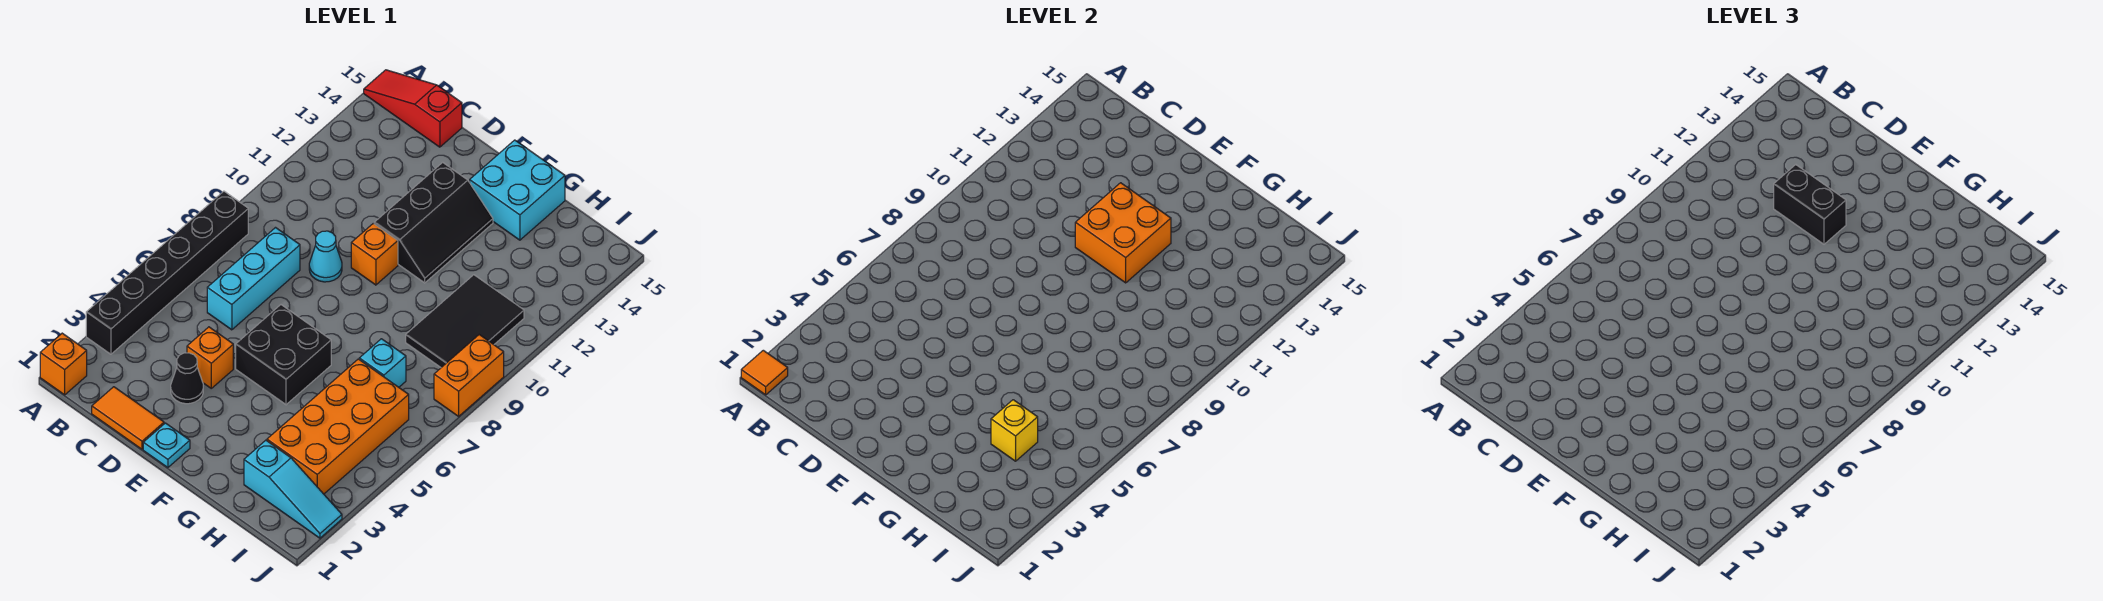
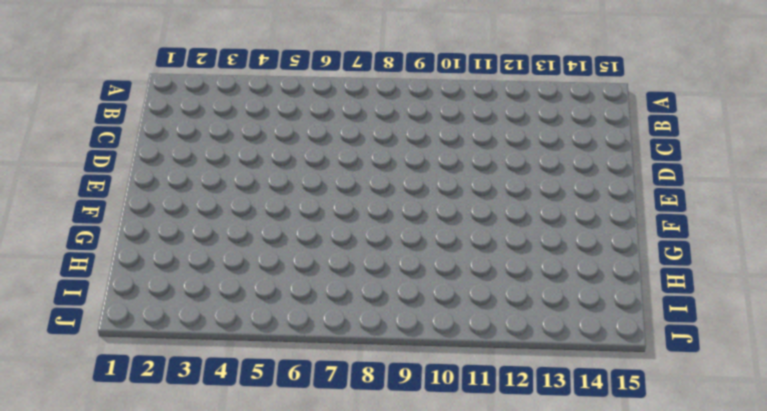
none -> orange brick A1 level 1
none -> black brick A3:A8 level 1
none -> red slope A15:C15 level 1 top C

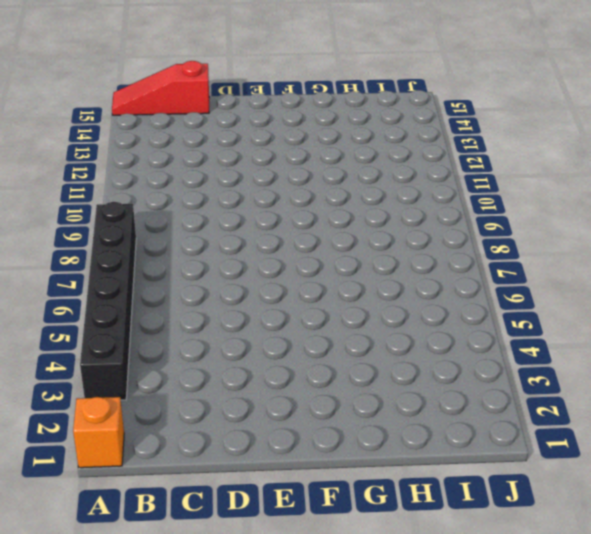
none -> orange tile C1:D1 level 1
none -> cyan brick C6:C8 level 1
none -> black cone D3 level 1

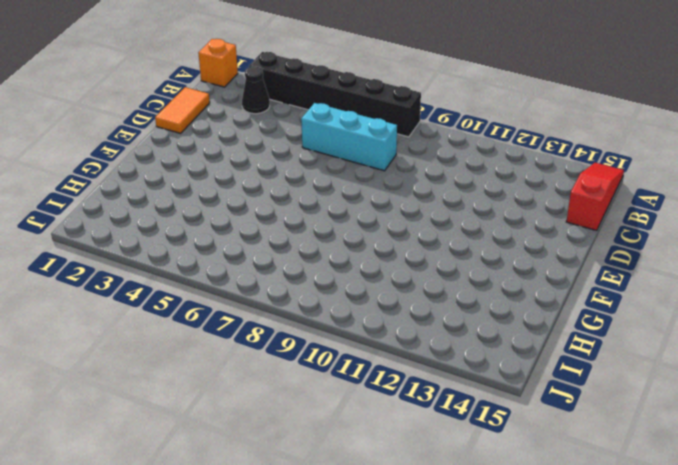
black cone B3 level 1 -> black cone D3 level 1
none -> orange brick D4 level 1
none -> cyan cone D9 level 1
none -> cyan plate E1 level 1

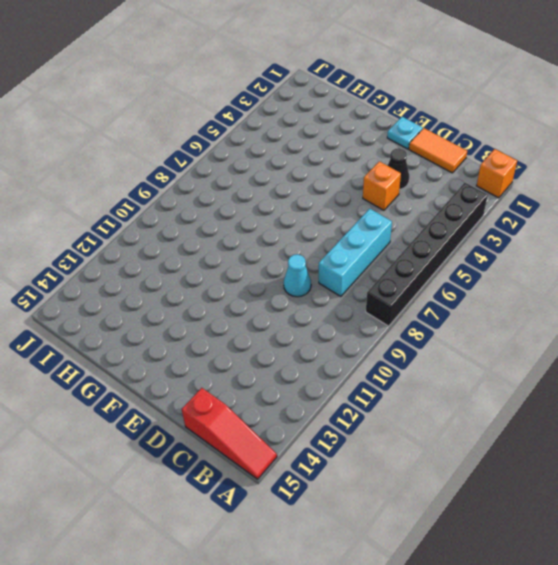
none -> black brick E5:F6 level 1
none -> orange brick E10 level 1
none -> black slope E11:F13 level 1 top E

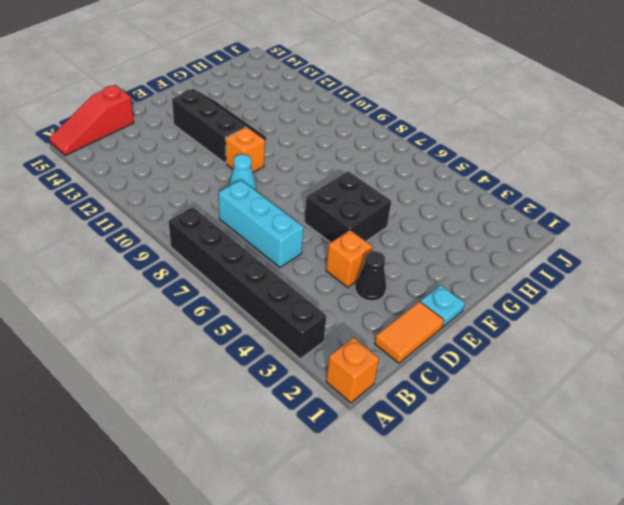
none -> cyan brick F14:G15 level 1
none -> cyan slope H2:J2 level 1 top H
none -> orange brick H3:I6 level 1

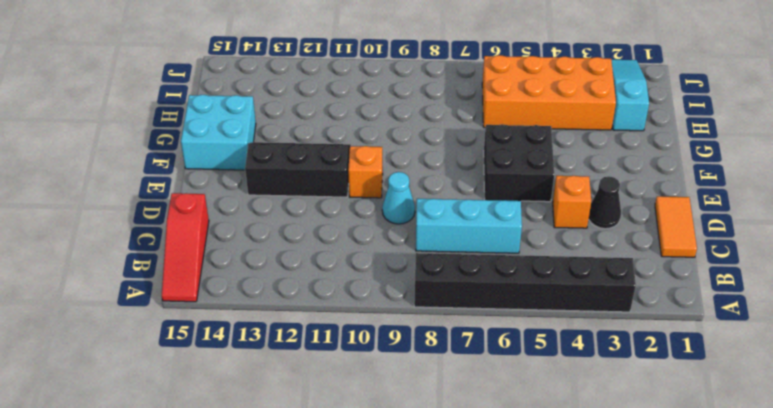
none -> orange brick A1 level 1
none -> cyan plate E1 level 1
none -> cyan brick H7 level 1

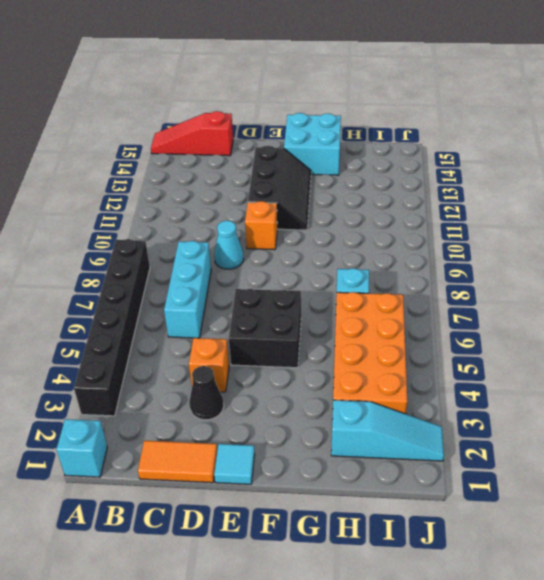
cyan brick A1 level 1 -> orange brick A1 level 1
cyan tile E1 level 1 -> cyan plate E1 level 1
none -> black tile H9:I11 level 1
none -> orange brick J8:J9 level 1
none -> orange tile A1 level 2

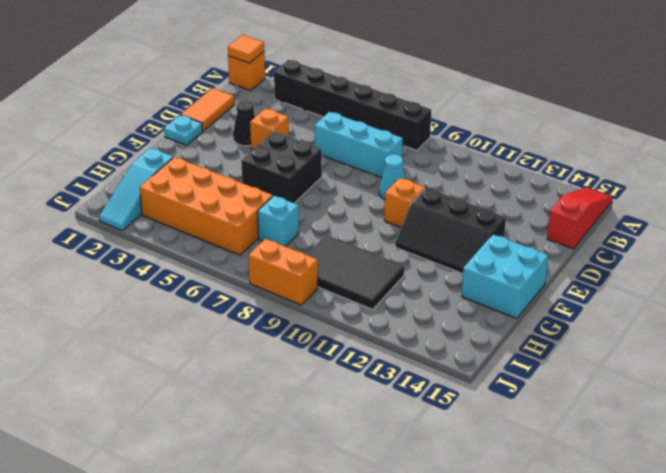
none -> orange brick E11:F12 level 2
none -> yellow brick H4 level 2
none -> black brick D12:E12 level 3

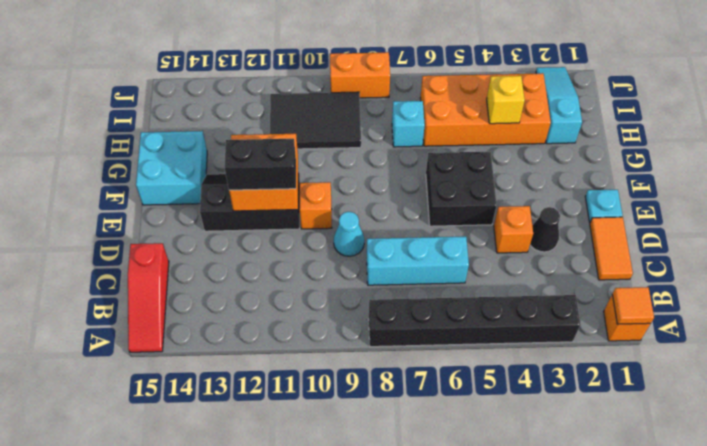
black brick E11:E12 level 3 -> black brick D12:E12 level 3

